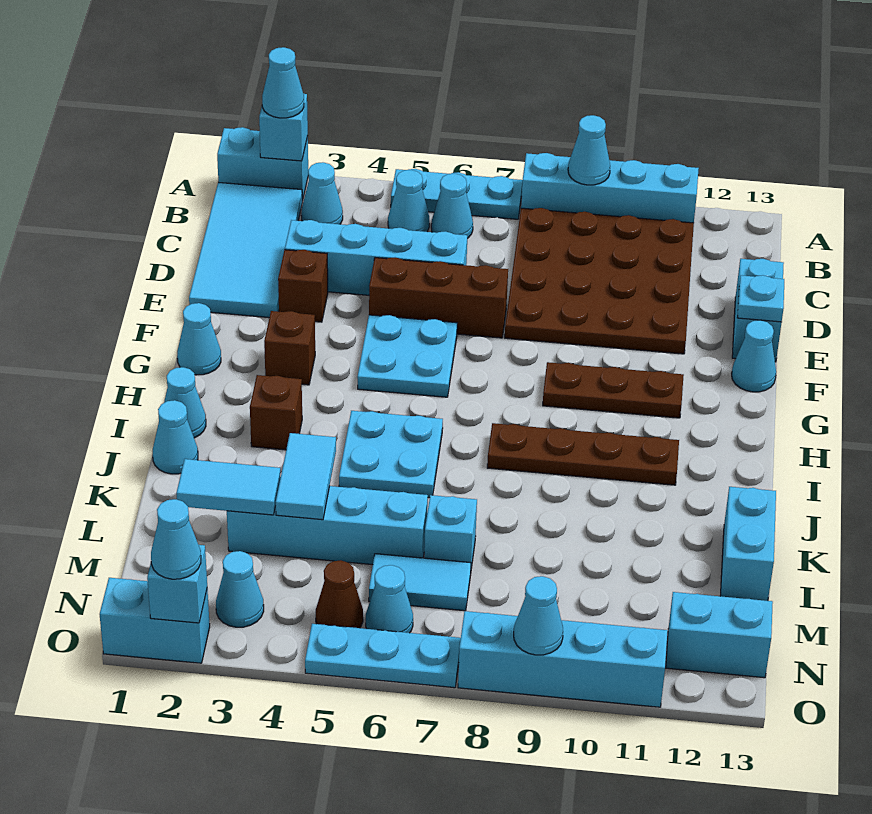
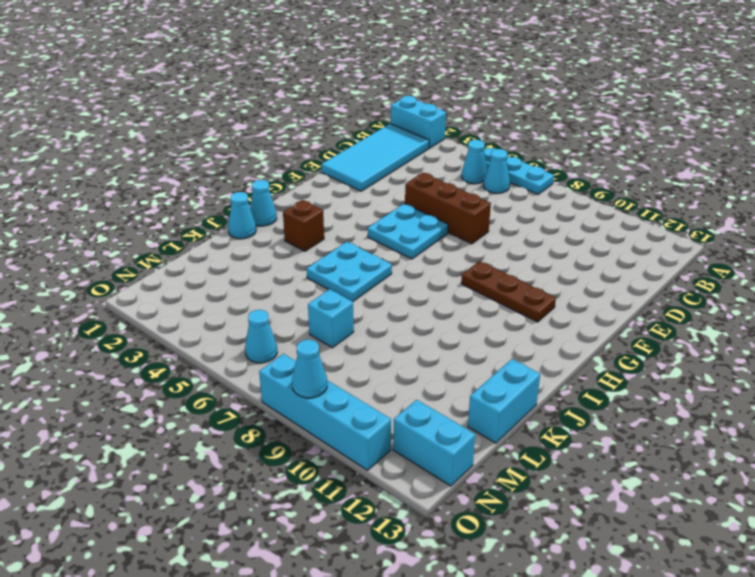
none -> cyan brick A8:A11 level 1
none -> cyan cone B3 level 1
none -> brown plate B8:E11 level 1
none -> cyan brick D3:D6 level 1

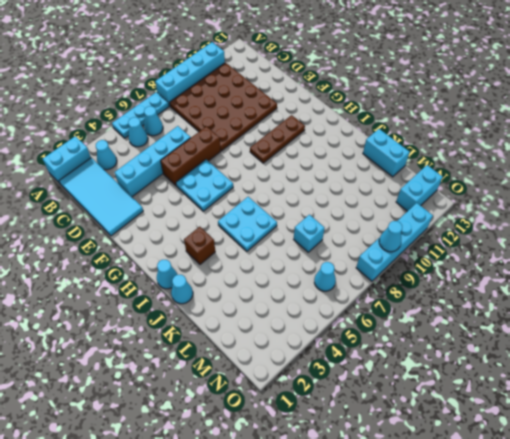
none -> cyan brick D13:E13 level 1
none -> brown brick E3 level 1
none -> cyan cone F13 level 1
none -> cyan cone G1 level 1

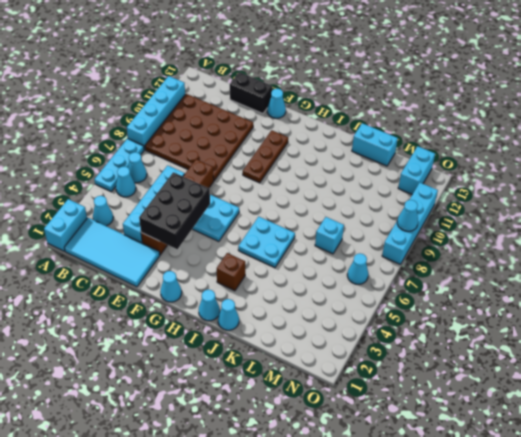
black brick D13:E13 level 1 -> cyan brick D13:E13 level 1
black brick E3:F5 level 2 -> none
none -> brown brick G3 level 1
none -> brown plate I8:I11 level 1
none -> cyan brick L3:L6 level 1
none -> cyan tile M6:M7 level 1

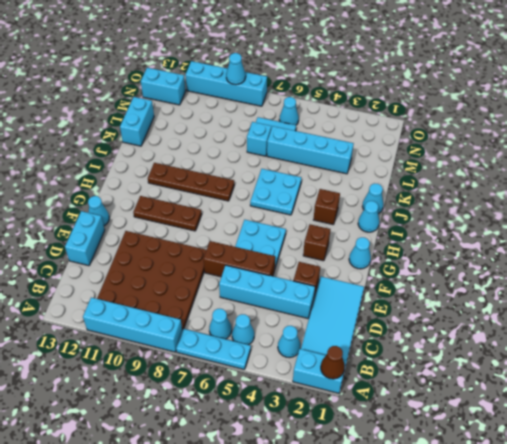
brown cone A1 level 2 -> brown cone N5 level 1
none -> cyan cone N3 level 1
none -> cyan brick O1:O2 level 1
none -> cyan plate O5:O7 level 1
none -> cyan brick A2 level 2

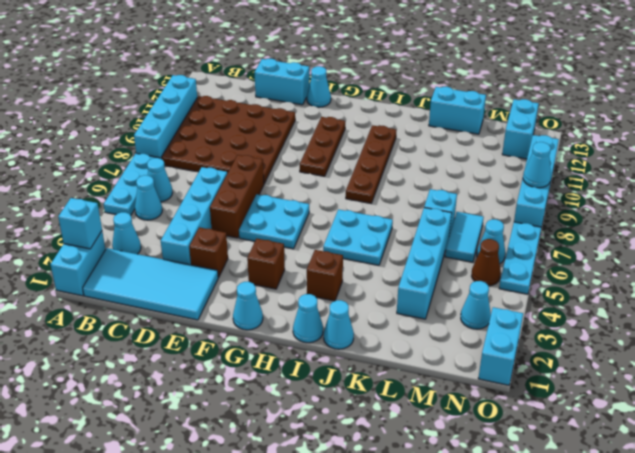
none -> cyan cone A9 level 2
none -> cyan plate E13 level 2
none -> cyan tile K4:L4 level 2
none -> cyan tile L2:L3 level 2

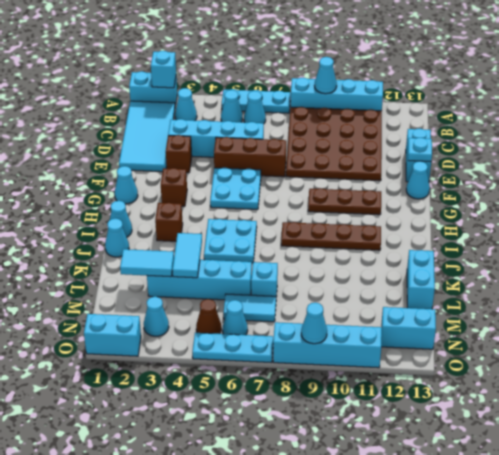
none -> cyan brick O2 level 2
none -> cyan cone A2 level 3
none -> cyan cone O2 level 3

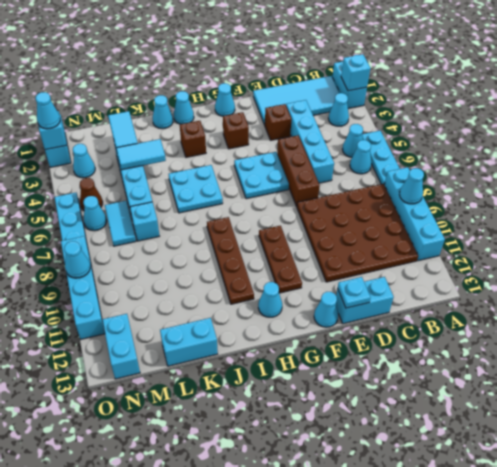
cyan cone H12 level 1 -> cyan cone A2 level 3

